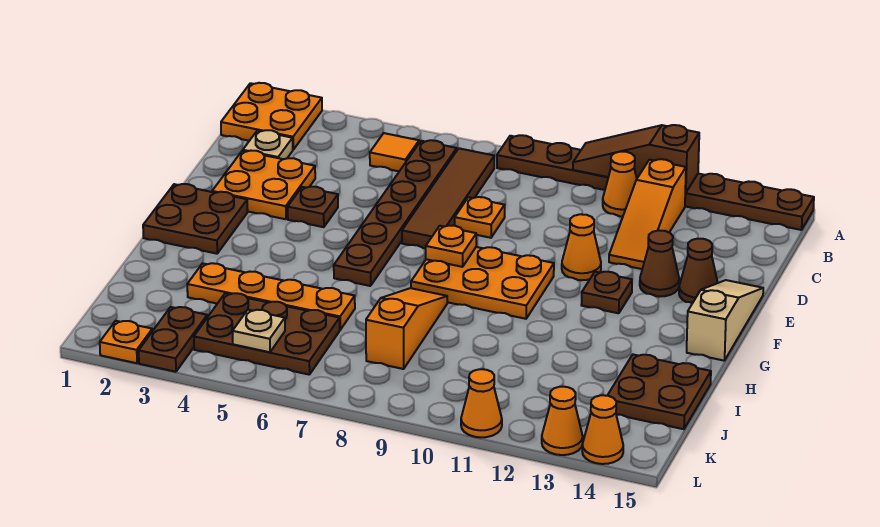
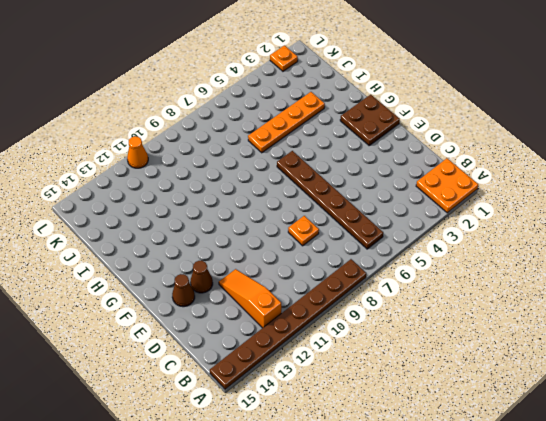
none -> orange tile B5 level 1
none -> brown tile B7:E7 level 1
none -> orange cone B11 level 1
none -> tan plate C2 level 1

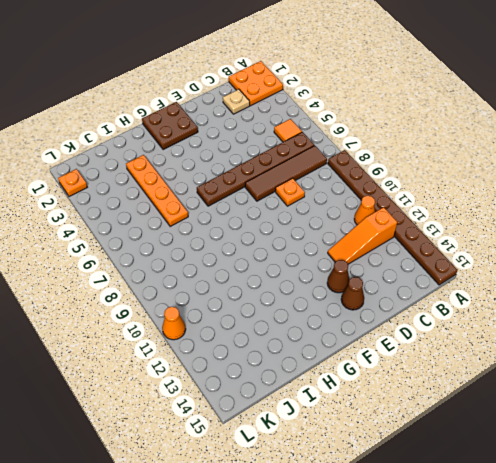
none -> orange plate D2:E3 level 1
none -> brown plate E4 level 1
none -> orange cone E11 level 1
none -> tan slope E15:G15 level 1 top G

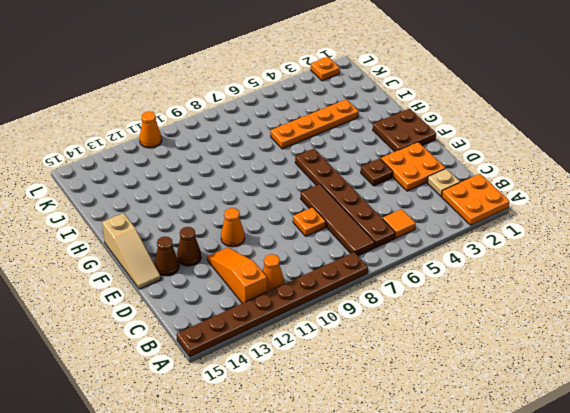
none -> orange plate F8:G10 level 1
none -> brown plate F12 level 1
none -> orange slope H8:J8 level 1 top J
none -> brown plate I14:J15 level 1

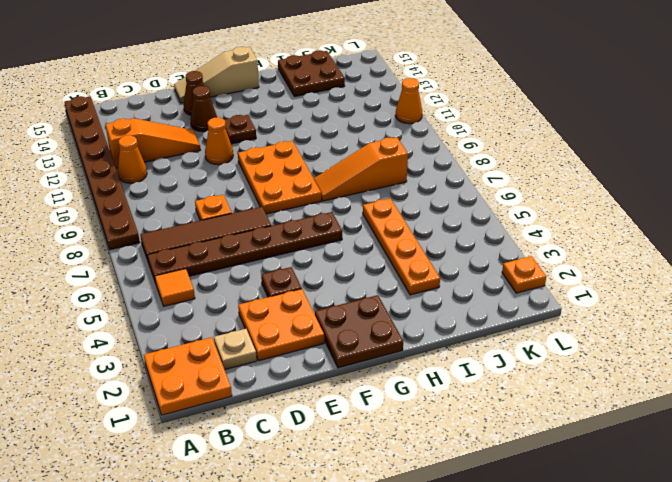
none -> brown plate J4:K6 level 1
none -> brown plate K3:L3 level 1
none -> orange cone L13 level 1
none -> orange cone L14 level 1

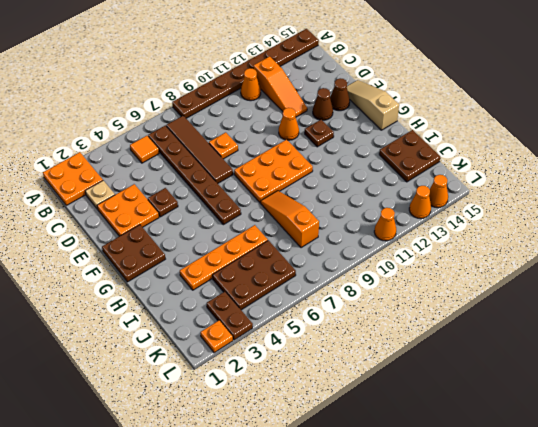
none -> brown slope A10:A12 level 2 top 12
none -> orange plate F8 level 2
none -> tan plate K5 level 2

